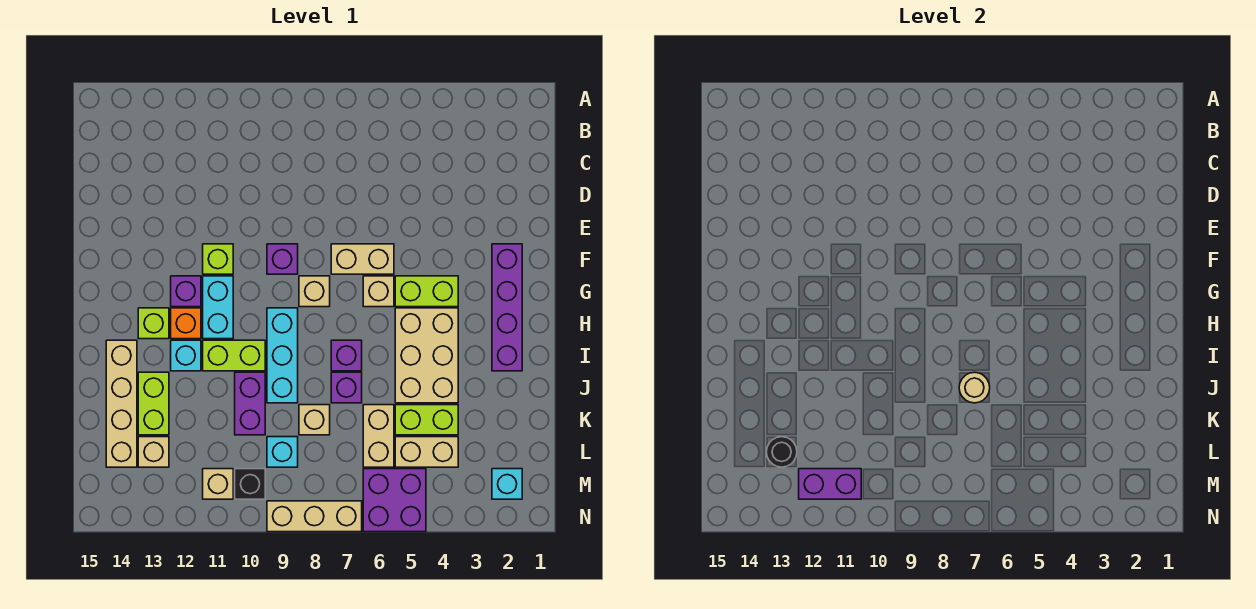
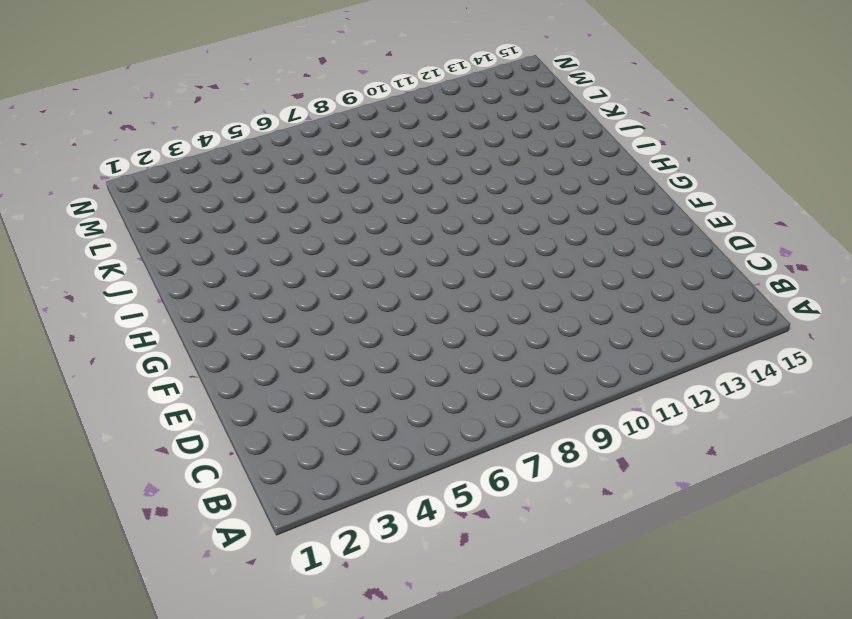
none -> purple brick F2:I2 level 1
none -> tan brick F6:F7 level 1
none -> purple brick F9 level 1
none -> lime brick F11 level 1

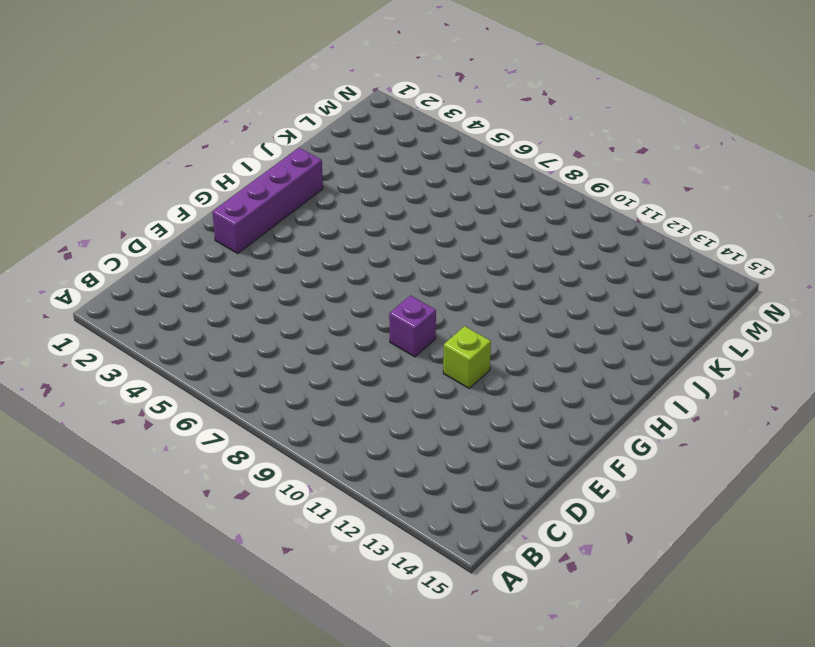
none -> tan brick F6:F7 level 1
none -> lime brick G4:G5 level 1
none -> tan brick G6 level 1
none -> tan brick G8 level 1

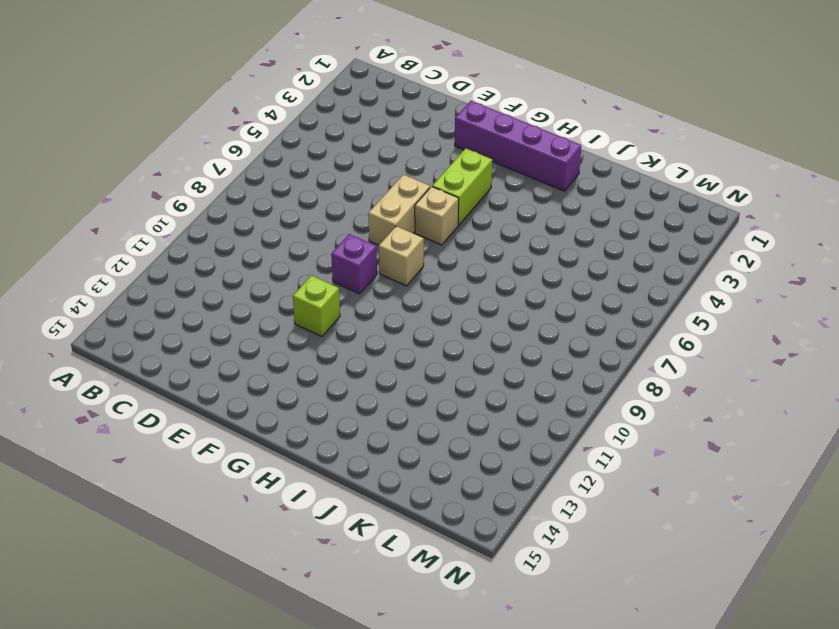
none -> cyan brick G11:H11 level 1
none -> purple brick G12 level 1
none -> tan brick H4:J5 level 1
none -> cyan brick H9:J9 level 1

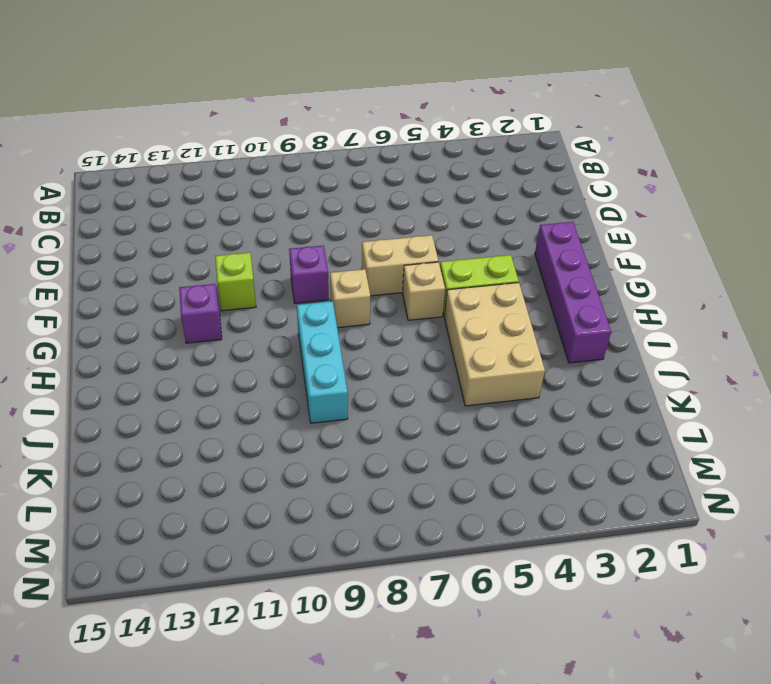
none -> cyan brick G11:H11 level 1
none -> orange brick H12 level 1
none -> lime brick H13 level 1
none -> purple brick I7 level 1

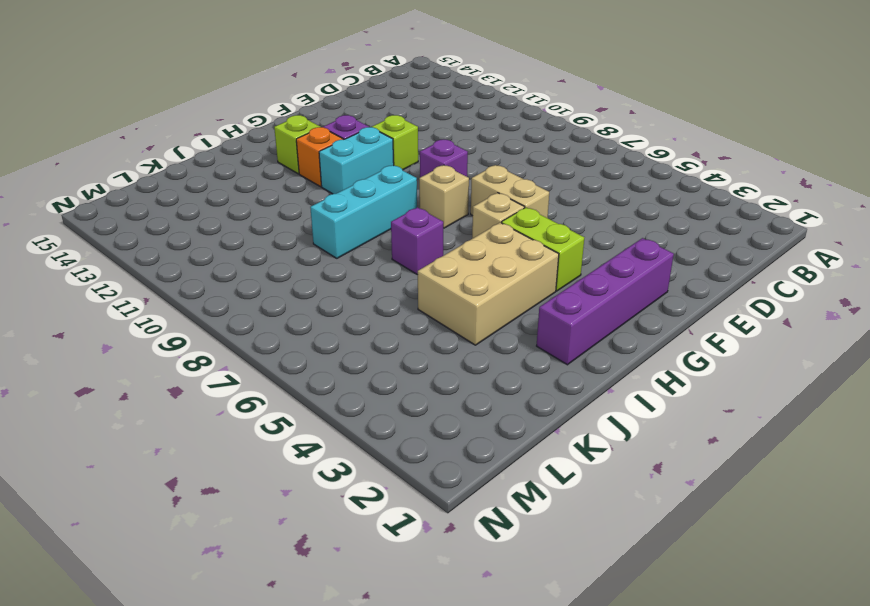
none -> lime brick I10:I11 level 1
none -> cyan brick I12 level 1
none -> tan brick I14:L14 level 1
none -> purple brick J7 level 1

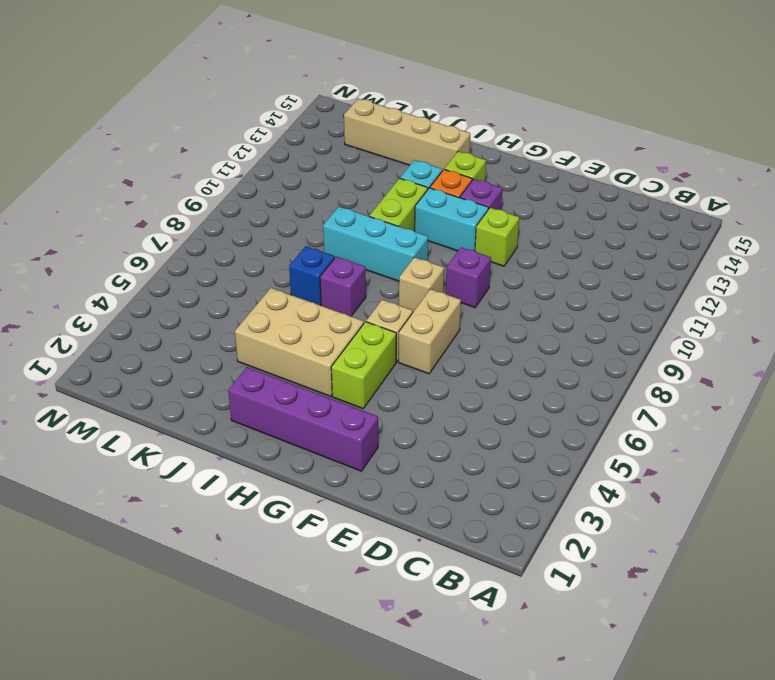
blue brick J7 level 1 -> purple brick J7 level 1
none -> purple brick J10:K10 level 1
none -> lime brick J13:K13 level 1
none -> lime brick K4:K5 level 1
none -> tan brick K6:L6 level 1

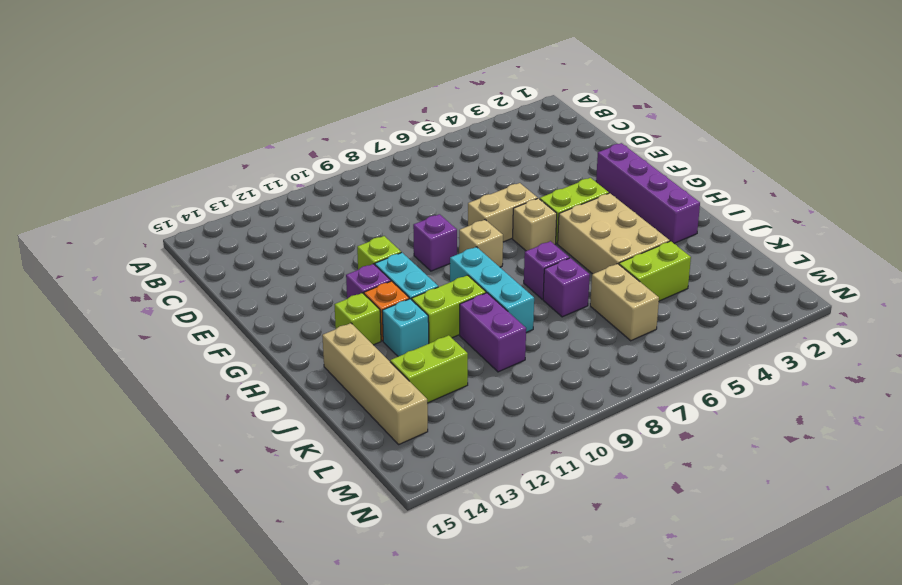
lime brick K12:K13 level 1 -> lime brick J13:K13 level 1
none -> tan brick K8 level 1
none -> tan brick L4:L5 level 1
none -> cyan brick L9 level 1
none -> tan brick L13 level 1

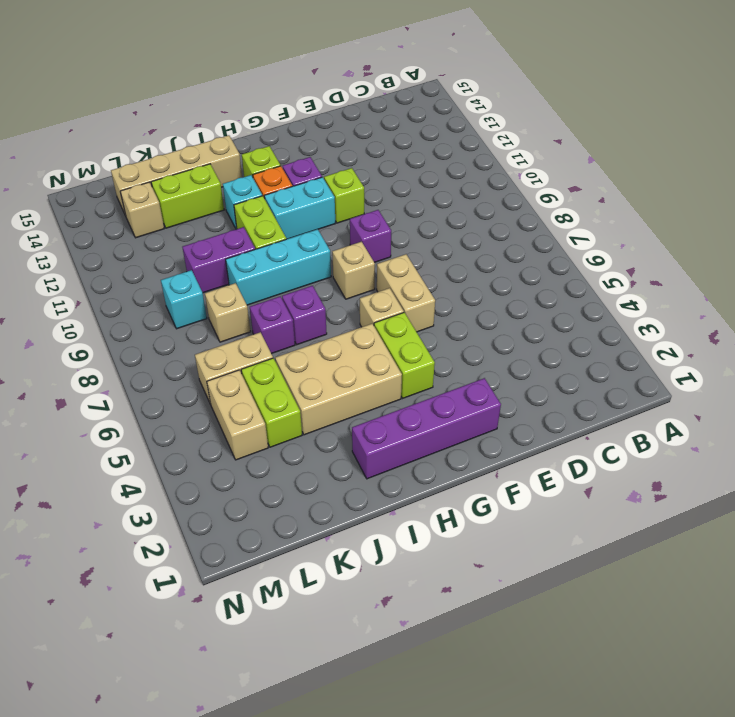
none -> cyan brick M2 level 1
none -> purple brick M5:N6 level 1
none -> black brick M10 level 1
none -> tan brick M11 level 1

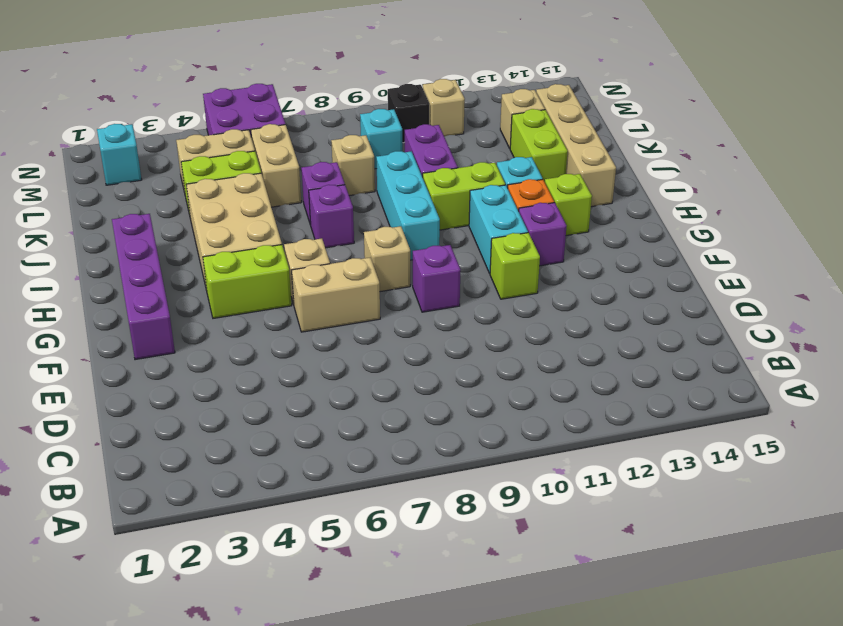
none -> tan brick N7:N9 level 1
none -> tan round brick J7 level 2
none -> black round brick L13 level 2
none -> purple brick M11:M12 level 2

